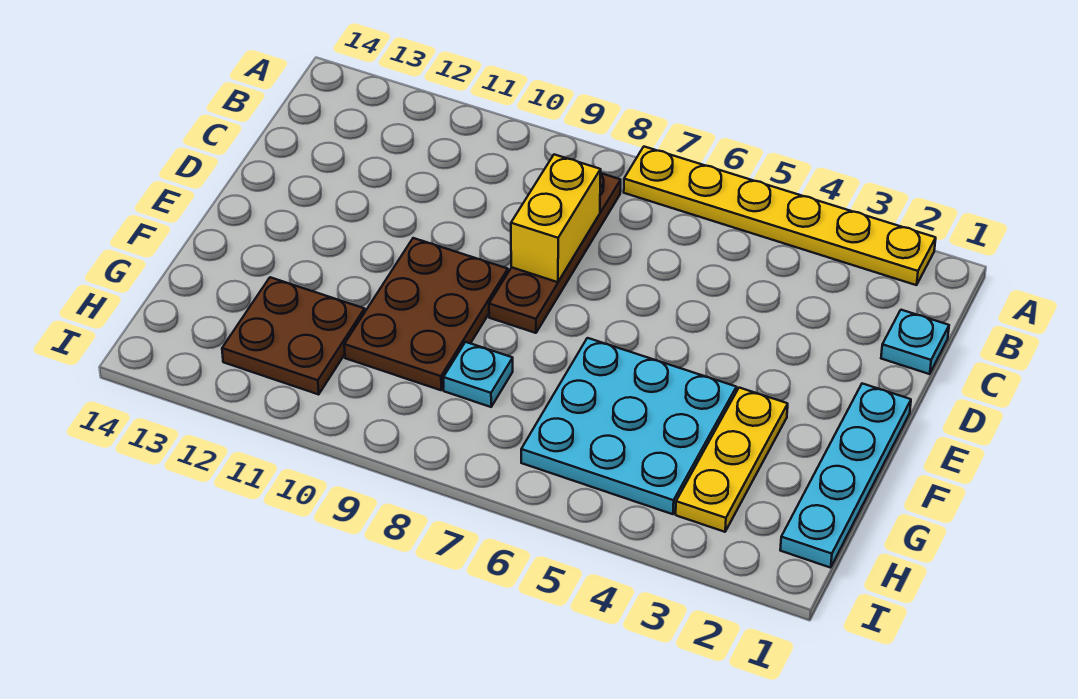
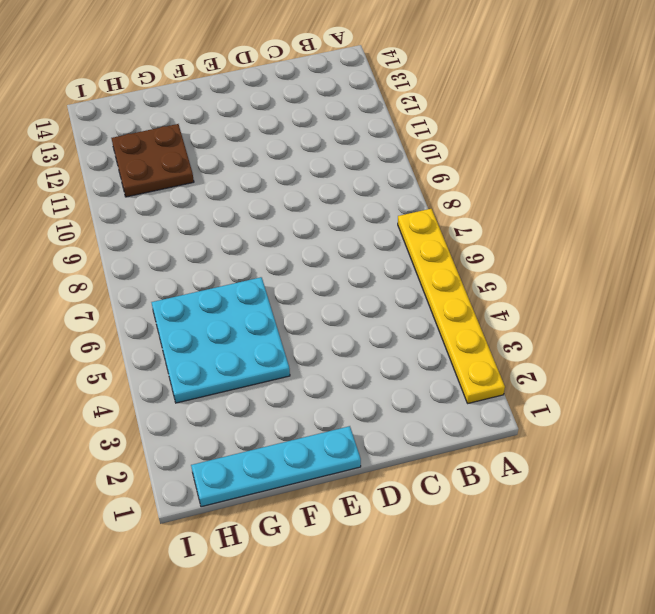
none -> brown plate B8:E8 level 1
none -> cyan plate C1 level 1

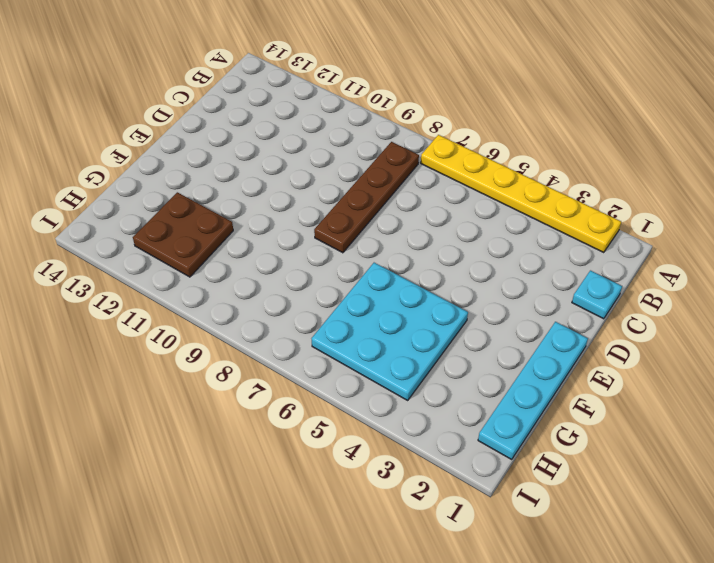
none -> brown plate E9:G10 level 1
none -> yellow plate F3:H3 level 1

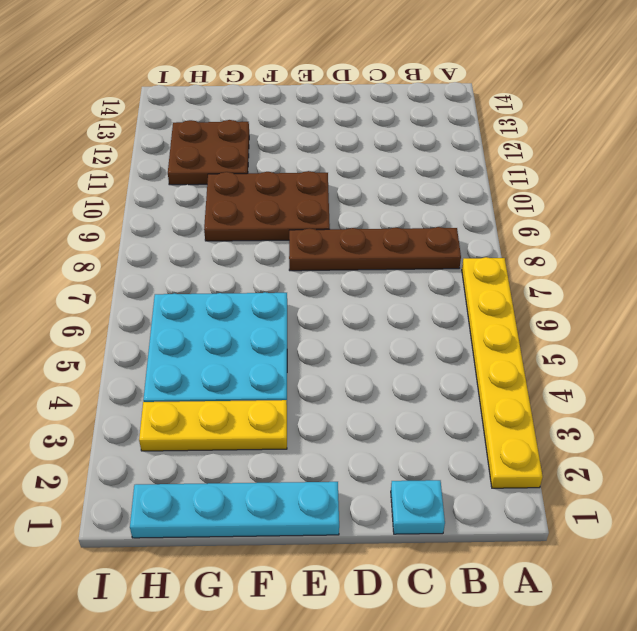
none -> cyan plate G8 level 1
none -> yellow brick C8:D8 level 2

